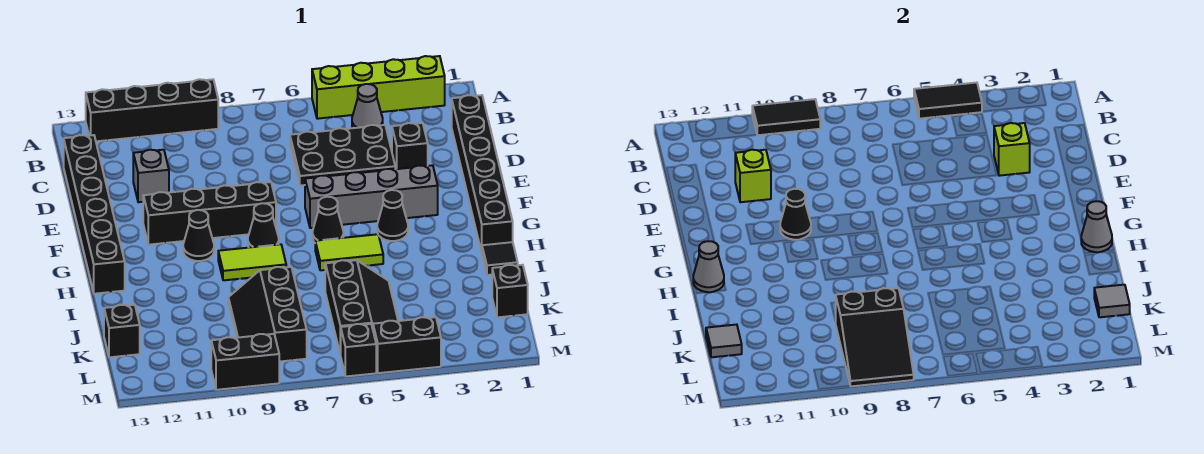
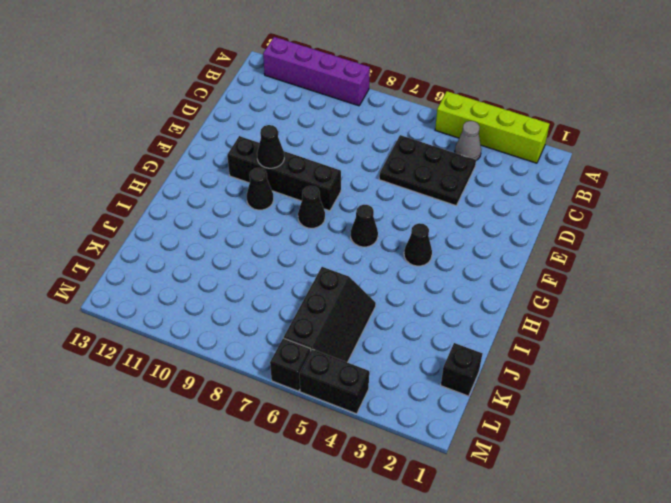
purple brick A9:A12 level 1 -> black brick A9:A12 level 1
none -> black brick C1:H1 level 1
none -> black brick C13:H13 level 1
none -> black brick D3 level 1
none -> grey brick D11 level 1

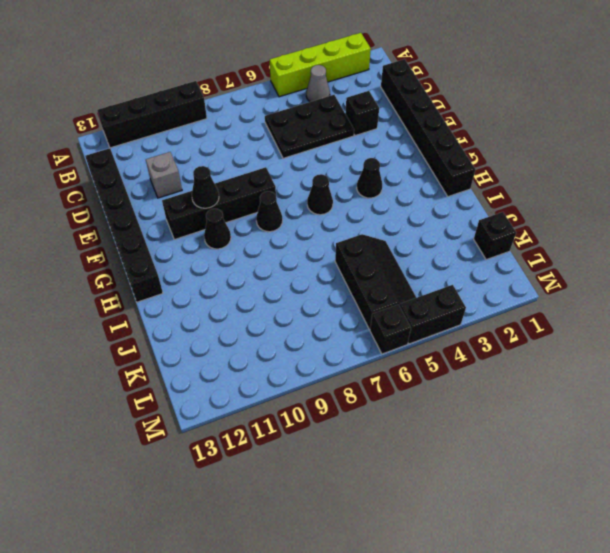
none -> grey brick F3:F6 level 1
none -> lime tile H5:H6 level 1
none -> lime tile H8:H9 level 1
none -> black tile I1 level 1

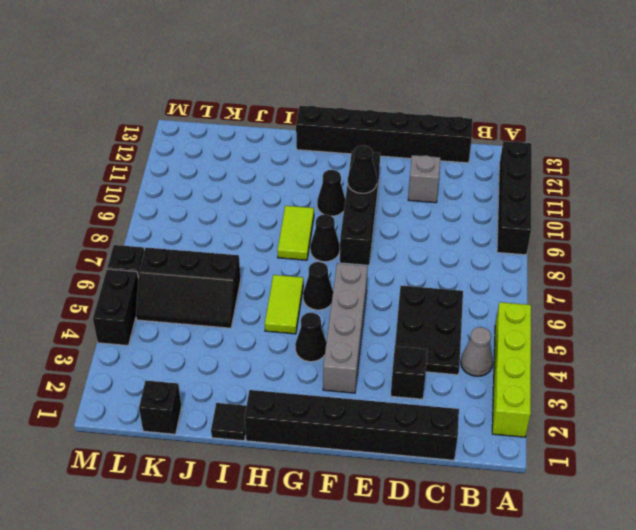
none -> black slope J8:L9 level 1 top 8
none -> black brick K13 level 1
none -> black brick M9:M10 level 1
none -> black tile A4:A5 level 2

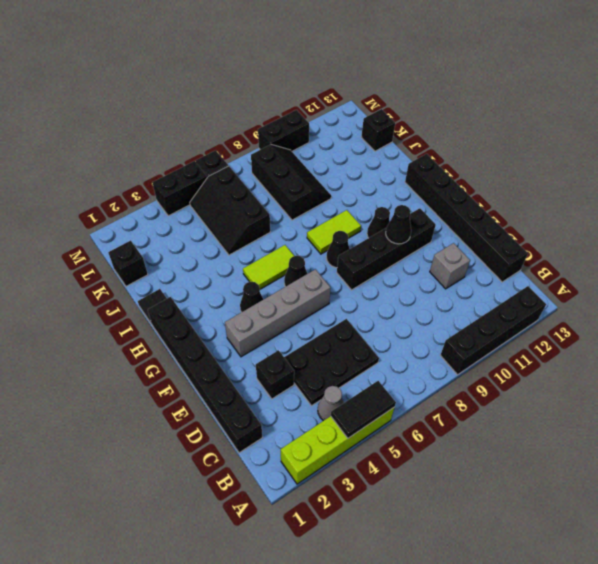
none -> black tile A9:A10 level 2
none -> lime brick D3 level 2
none -> lime brick D11 level 2
none -> grey cone H1 level 2

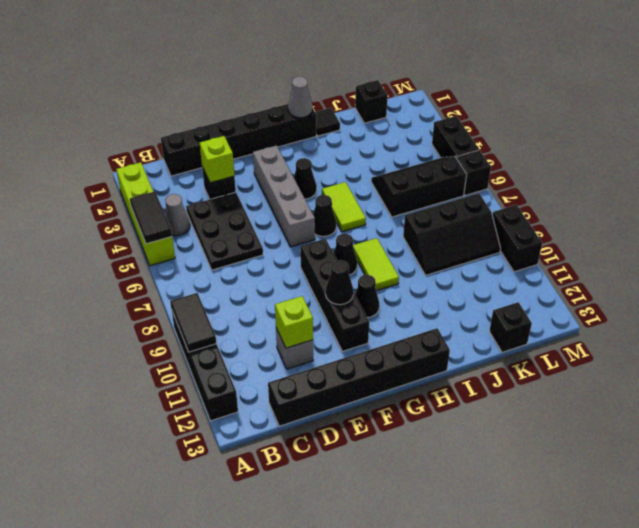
none -> grey cone H13 level 2
none -> grey tile K1 level 2
none -> black slope K8:M9 level 2 top K
none -> grey tile K13 level 2

